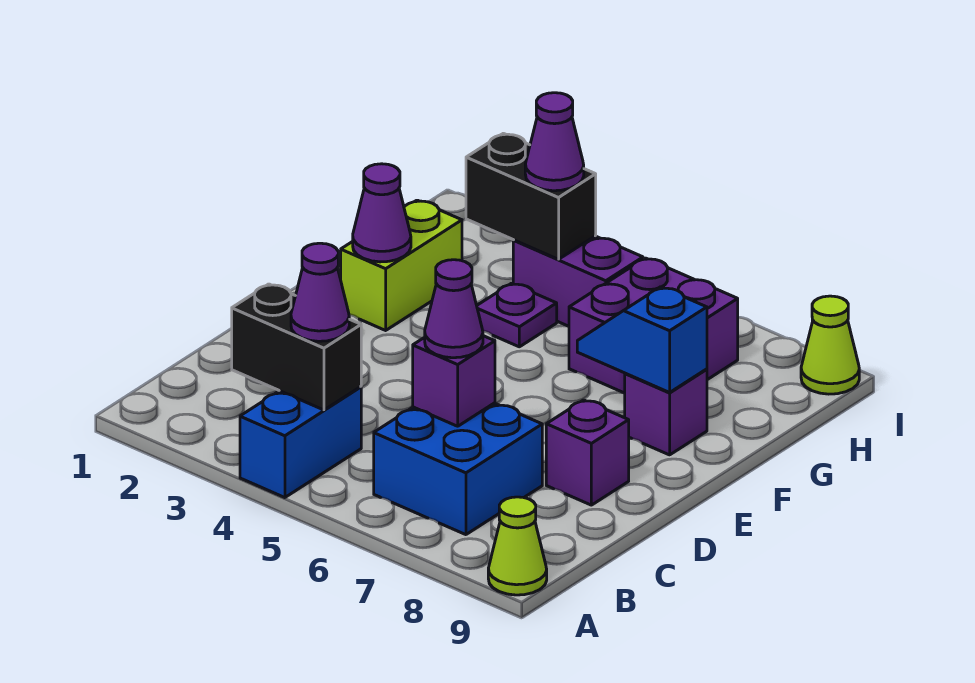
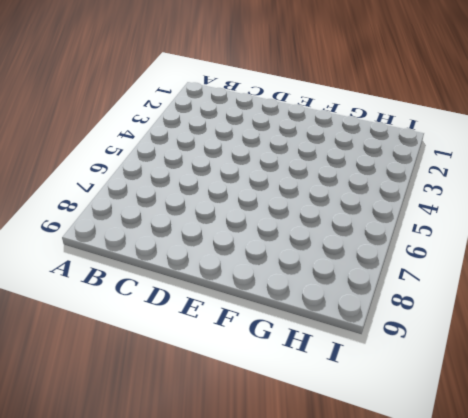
none -> blue brick A4:B4 level 1
none -> lime cone A9 level 1
none -> blue brick B6:C7 level 1

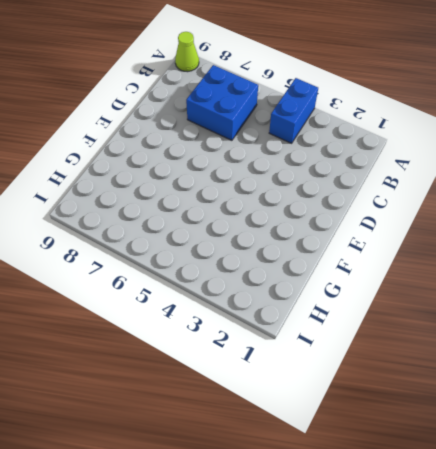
none -> purple brick D8 level 1
none -> lime brick F2:G2 level 1
none -> purple brick F8 level 1

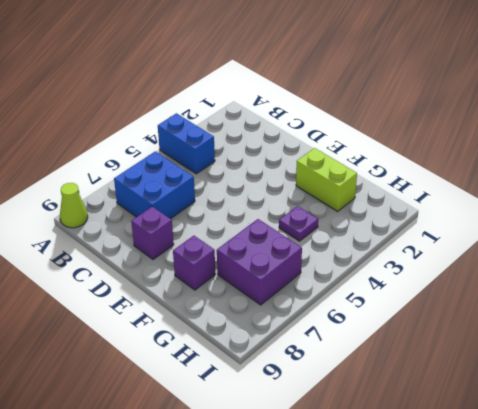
none -> purple brick H4:H5 level 1
none -> lime cone I9 level 1
none -> black brick B3:B4 level 2

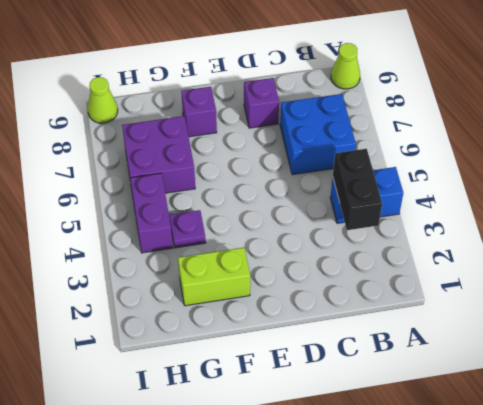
none -> purple brick C6 level 2
none -> purple cone F2 level 2
none -> blue slope F7:F8 level 2 top 8

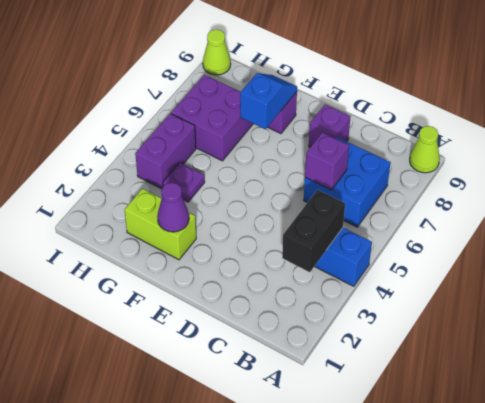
blue slope F7:F8 level 2 top 7 -> blue slope F7:F8 level 2 top 8
none -> black brick H3:H4 level 2
none -> purple cone B4 level 3
none -> purple cone C6 level 3

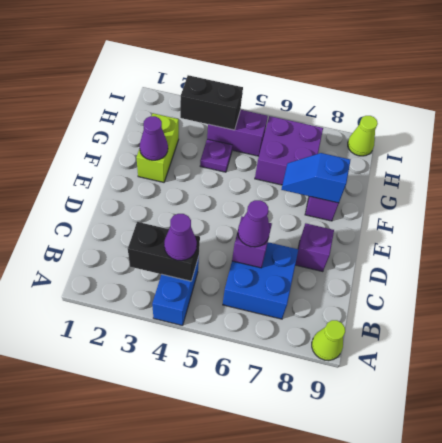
none -> purple cone H4 level 3

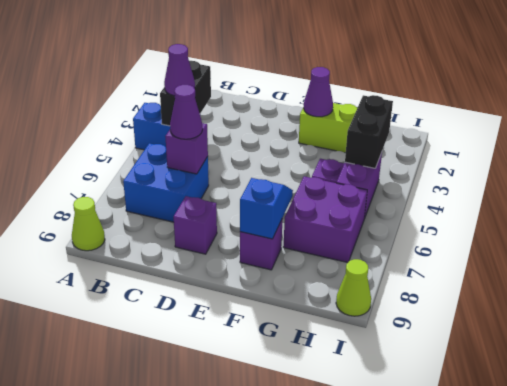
none -> purple cone H4 level 3

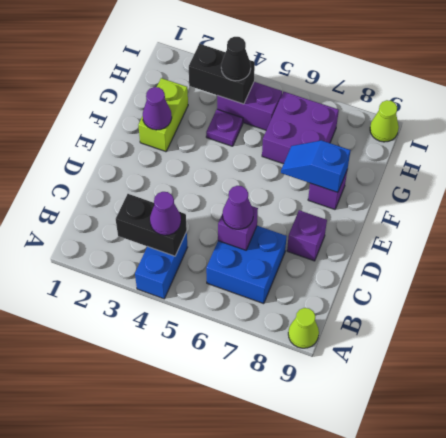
black cone H4 level 3 -> purple cone H4 level 3

